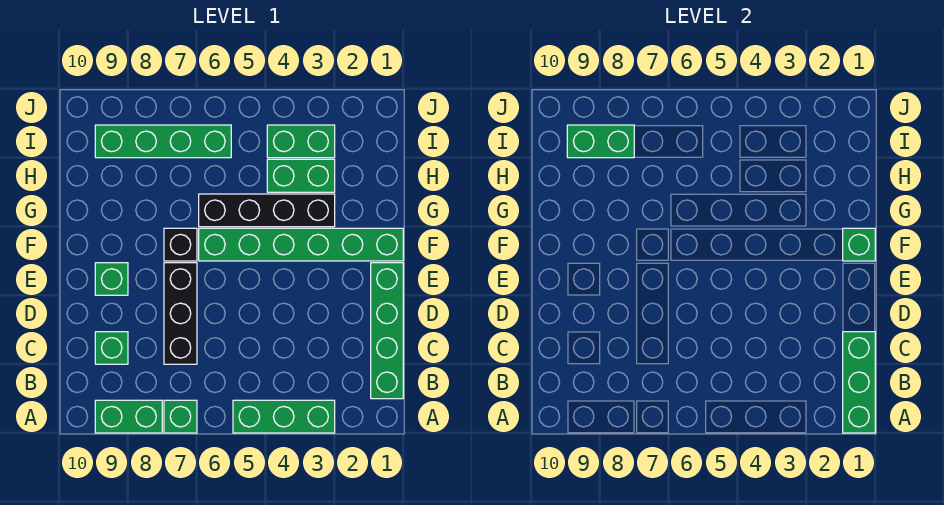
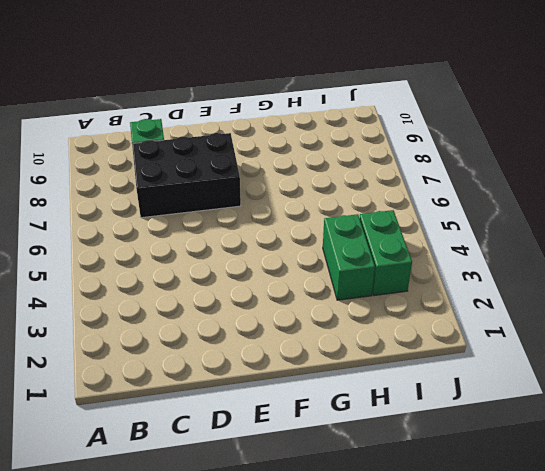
black brick C7:E8 level 1 -> black brick C7:E7 level 1
none -> green brick A3:A5 level 1
none -> green brick A7 level 1
none -> green brick A8:A9 level 1

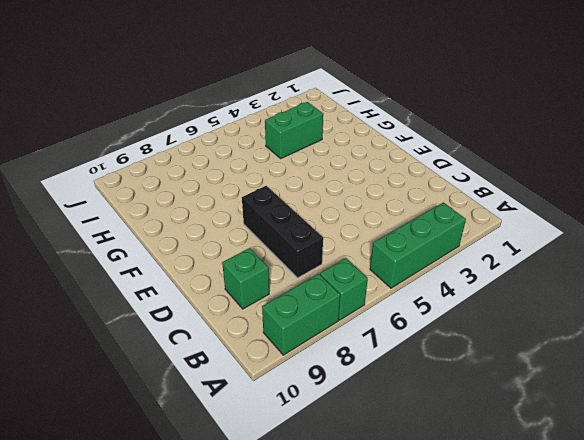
none -> green brick B1:E1 level 1
none -> green brick E9 level 1
none -> green brick F1:F6 level 1

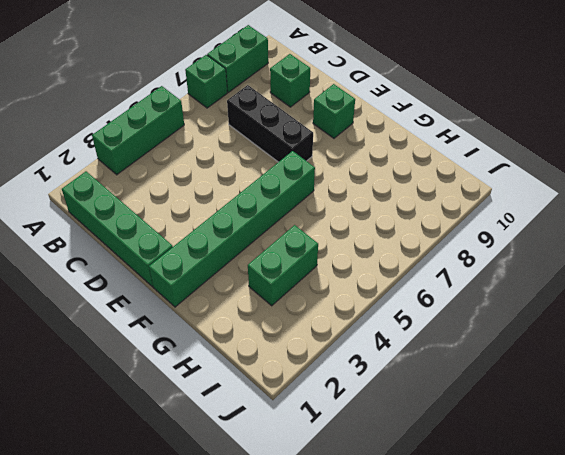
none -> black brick F7 level 1
none -> black brick G3:G6 level 1
none -> green brick I3:I4 level 1

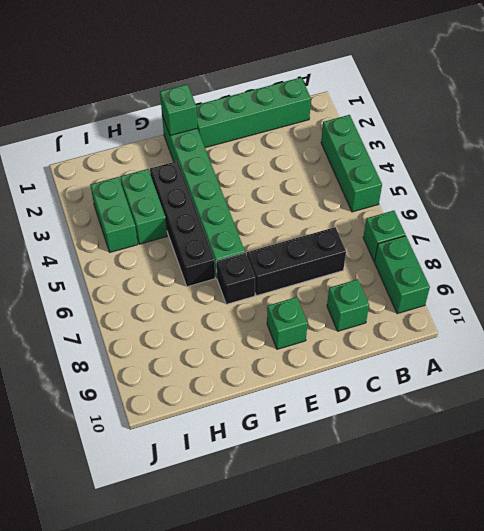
none -> green brick I6:I9 level 1
none -> green brick A1:C1 level 2
none -> green brick I8:I9 level 2

